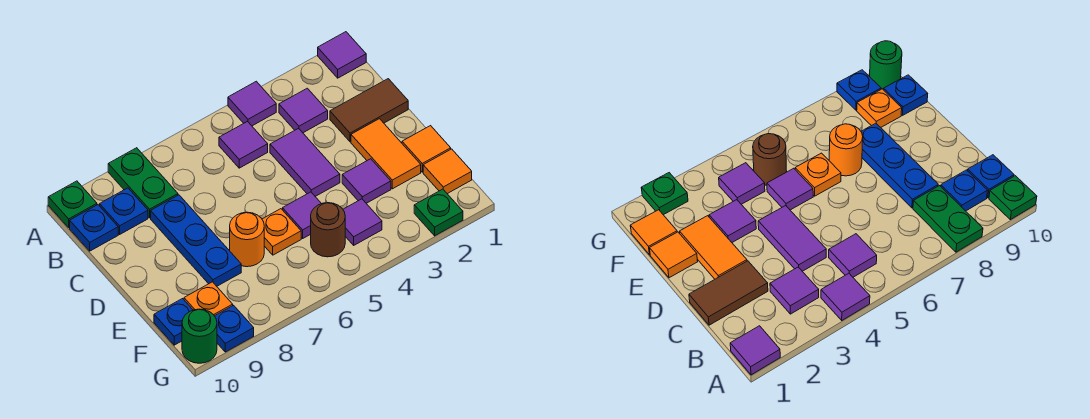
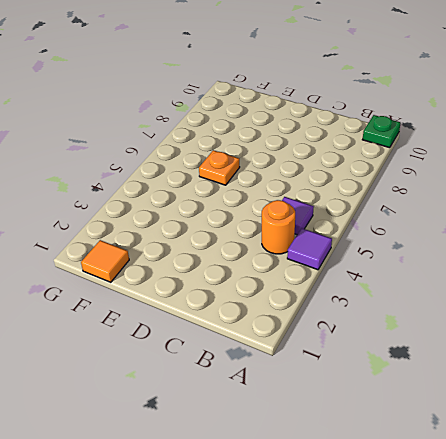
orange round brick B4 level 1 -> orange round brick E7 level 1
none -> purple tile A1 level 1
none -> green plate A8:B8 level 1
none -> purple tile B3 level 1

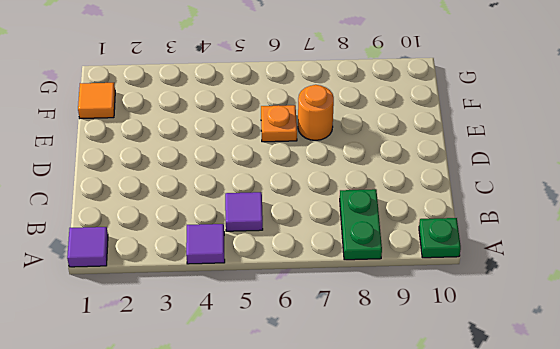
none -> purple tile B3 level 1
none -> blue plate B9 level 1
none -> blue plate B10 level 1

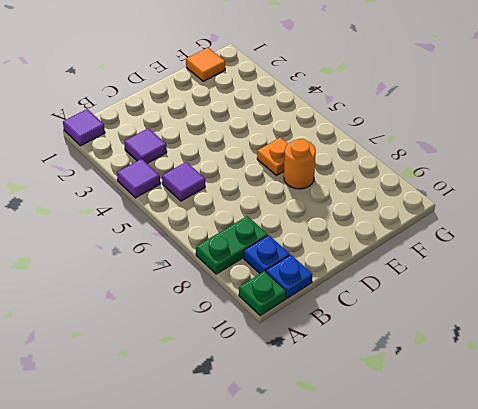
none -> brown tile C1:C2 level 1
none -> purple tile C4:D4 level 1
none -> blue plate C8:E8 level 1

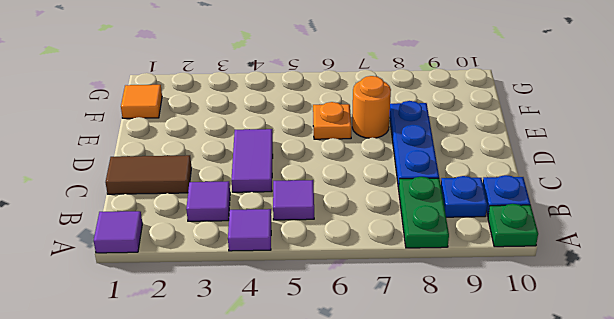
none -> orange tile D2:E2 level 1
none -> orange tile E1 level 1
none -> purple tile E3 level 1

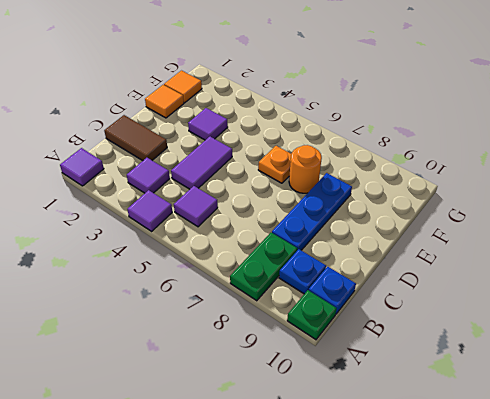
none -> orange tile D2:E2 level 1
none -> purple tile E5 level 1
none -> purple tile F4 level 1

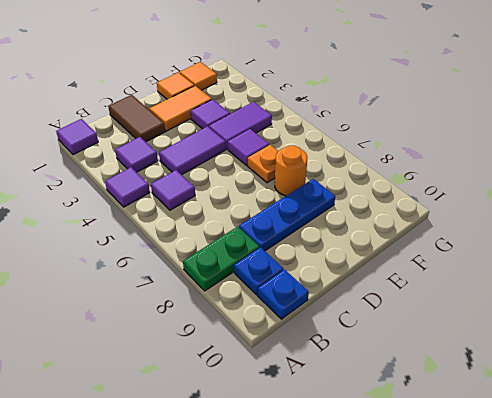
purple tile E4:F4 level 1 -> purple tile F4 level 1
none -> green plate A10 level 1
none -> brown round brick F5 level 1
none -> orange plate F9 level 1

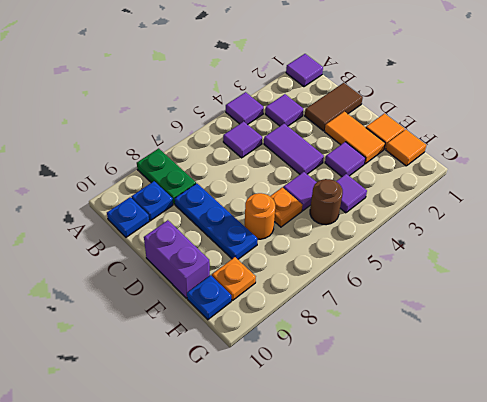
purple brick D10:E10 level 1 -> none
none -> green plate A10 level 1
none -> green plate G2 level 1
none -> blue plate G9 level 1

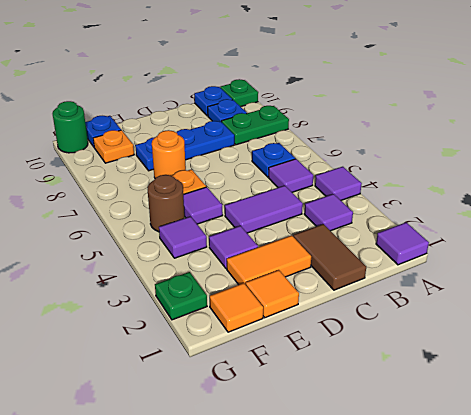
blue plate B6 level 1 -> blue plate G9 level 1

